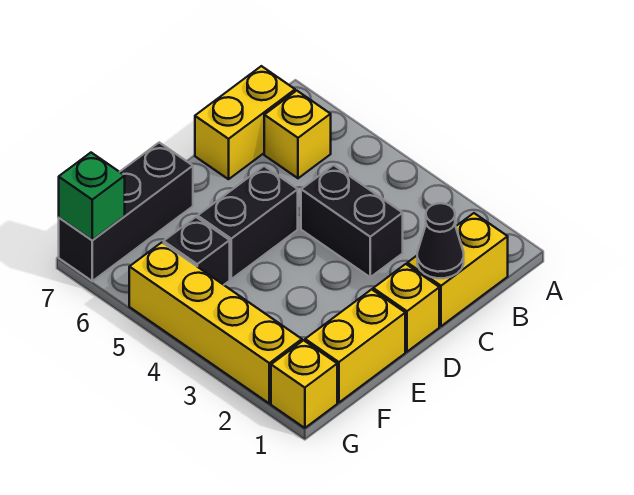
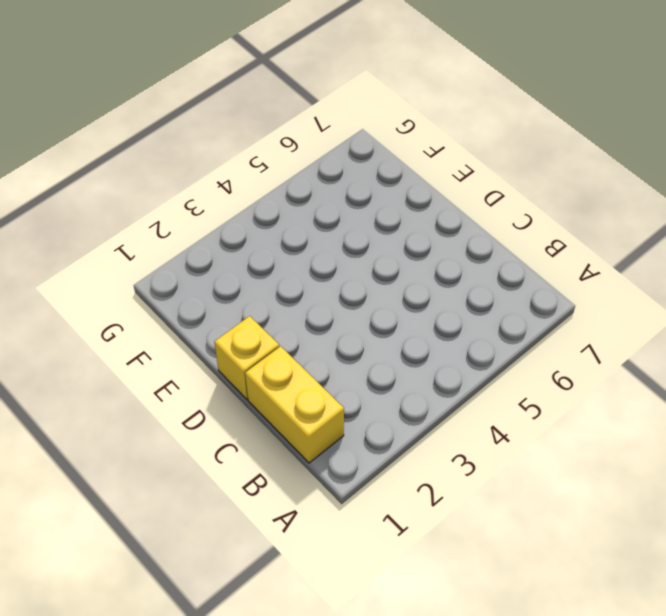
none -> yellow brick B6 level 1
none -> yellow brick B7:C7 level 1
none -> black brick C3:C4 level 1

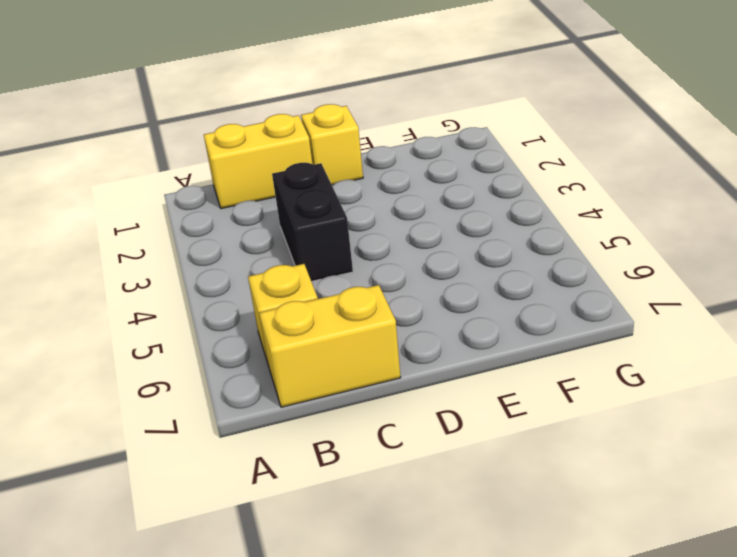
none -> black brick D5:E5 level 1
none -> yellow brick E1:F1 level 1
none -> black brick E7:G7 level 1

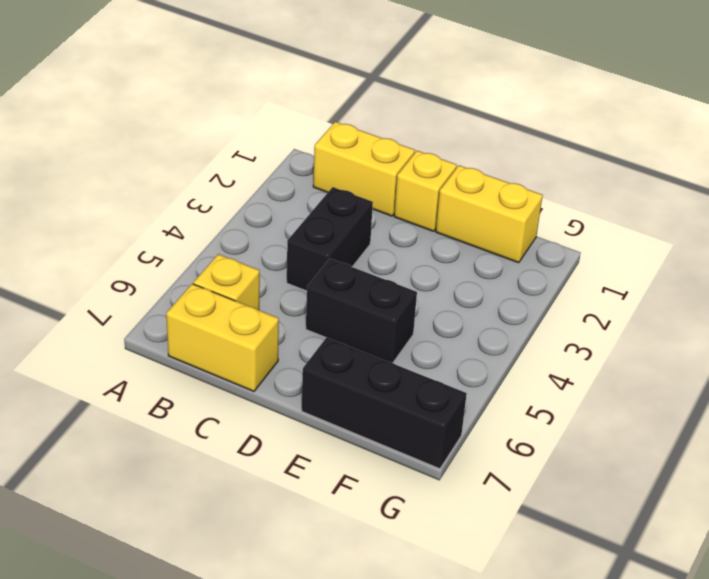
none -> black brick F5 level 1
none -> yellow brick G1 level 1
none -> yellow brick G2:G5 level 1

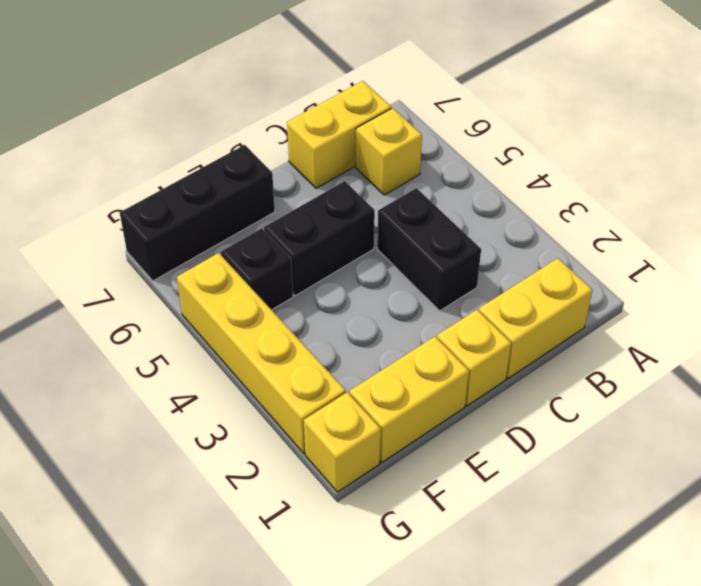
none -> black cone C1 level 2
none -> green brick G7 level 2

